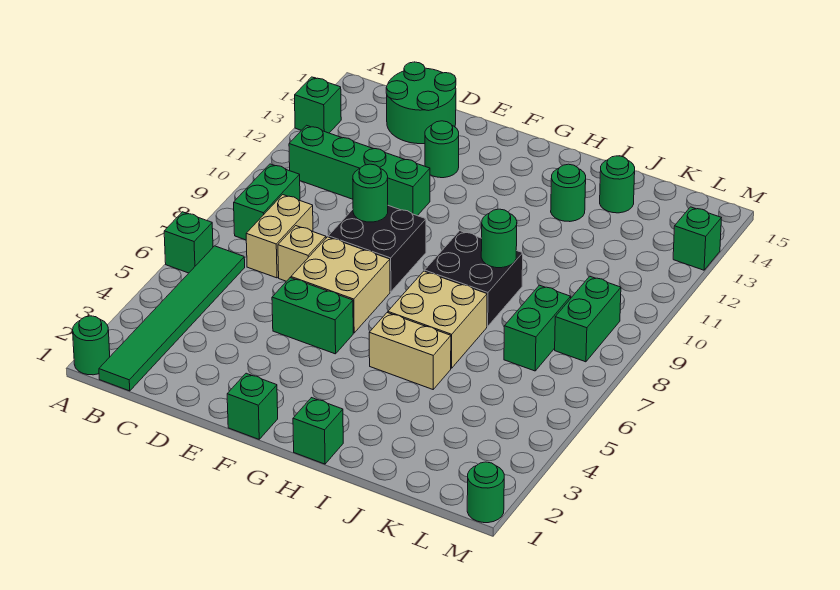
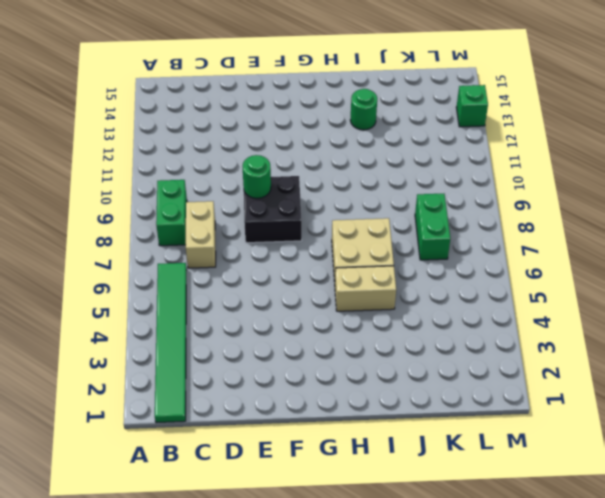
none -> green round brick A1 level 1
none -> green brick A6 level 1
none -> green brick A13 level 1

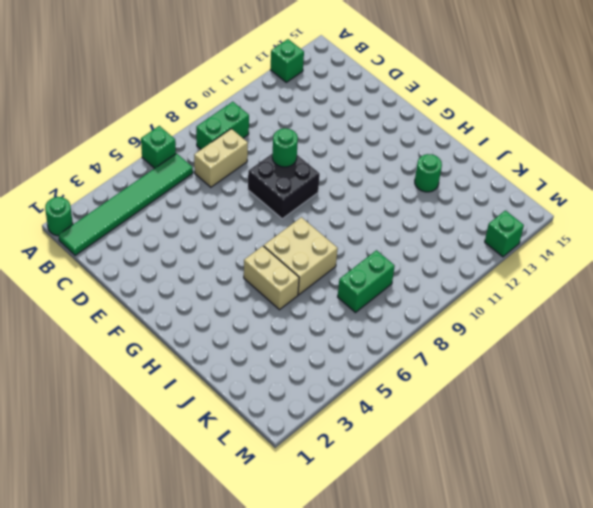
none -> green brick B11:E11 level 1
none -> green round brick C14:D15 level 1
none -> tan brick D7 level 1

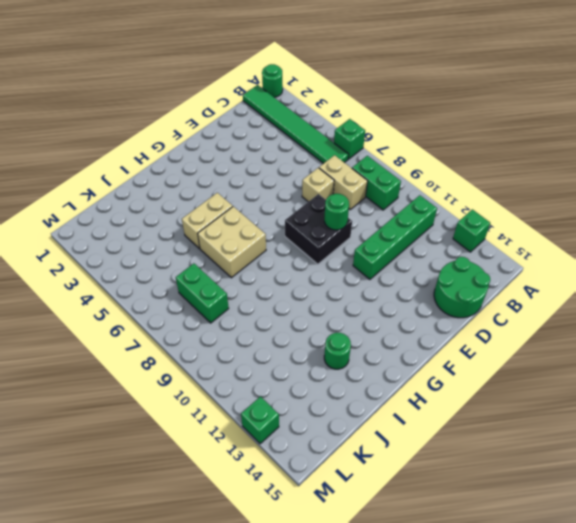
none -> green brick E5:F5 level 1
none -> tan brick E6:F7 level 1
none -> green round brick E13 level 1

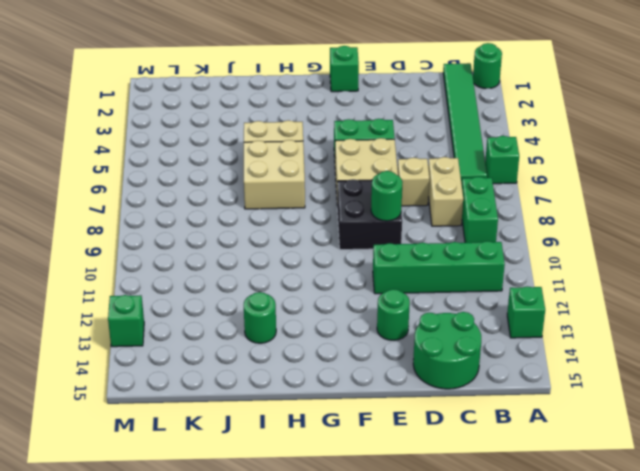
none -> green brick H1 level 1
none -> black brick H8:I9 level 1
none -> green round brick J14 level 1

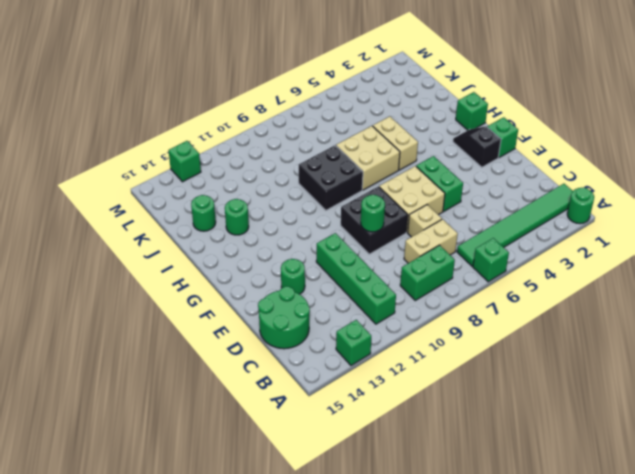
black slope F2:G2 level 1 top F -> none
none -> green brick K7:K8 level 1
none -> green brick L8:L9 level 1
none -> green round brick M1 level 1

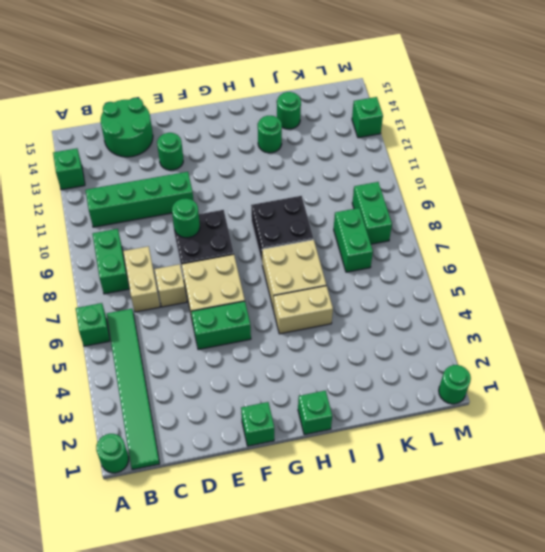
none -> green round brick I9 level 2

